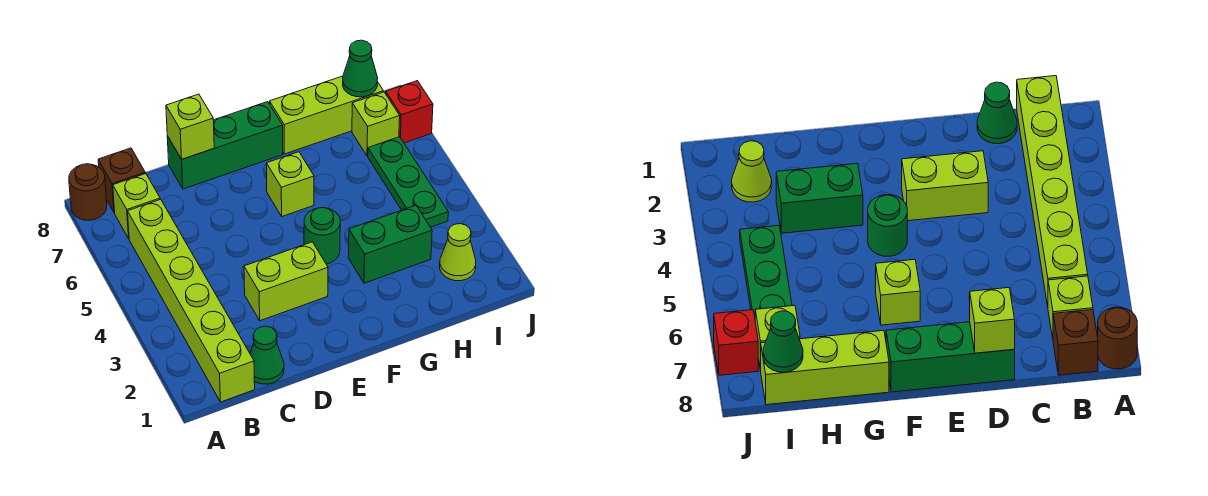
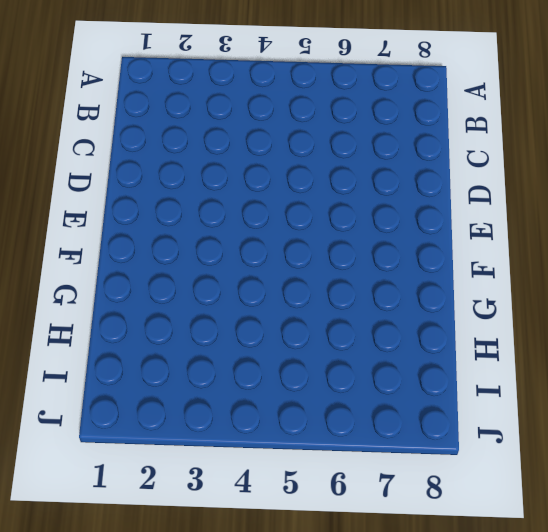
none -> brown round brick A8 level 1
none -> lime brick B1:B6 level 1
none -> lime brick B7 level 1

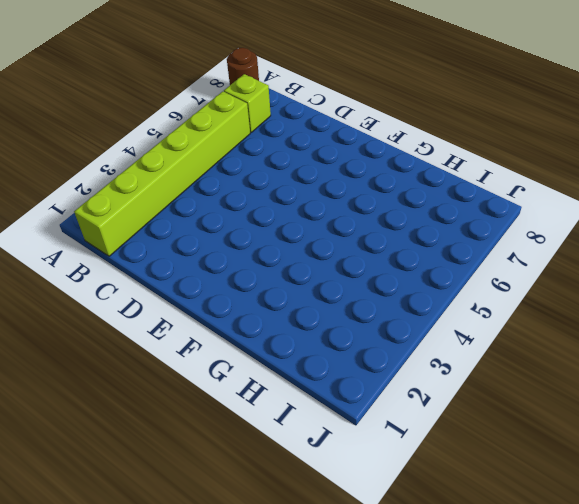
none -> brown brick B8 level 1
none -> green cone C1 level 1
none -> lime brick D3:E3 level 1

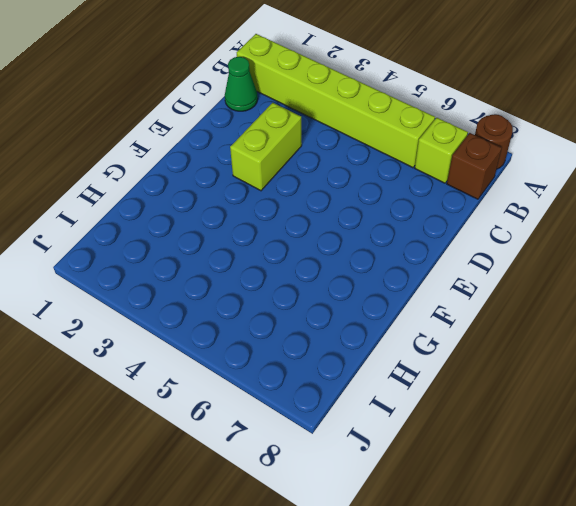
none -> green brick D8:F8 level 1
none -> green round brick F4 level 1
none -> lime brick F6 level 1

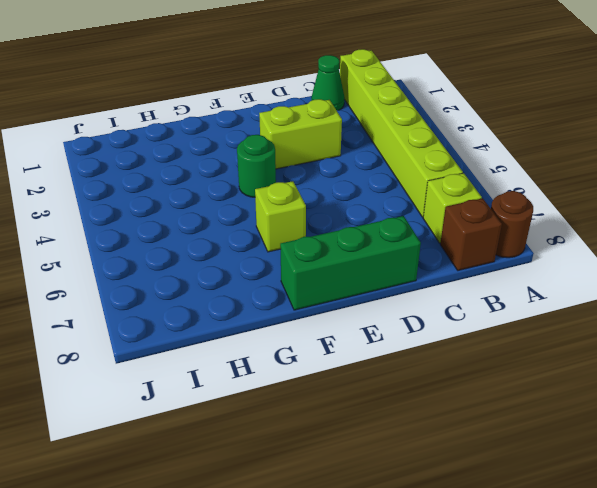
none -> green brick G3:H3 level 1
none -> lime brick G8:I8 level 1
none -> lime cone I2 level 1

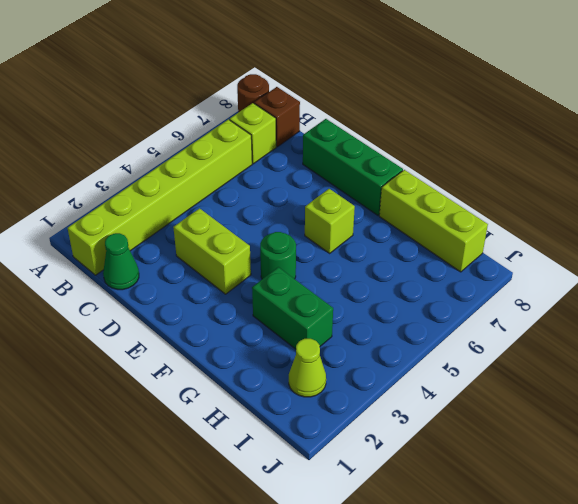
none -> green plate I4:I6 level 1
none -> lime brick I7 level 1
none -> red brick J7 level 1

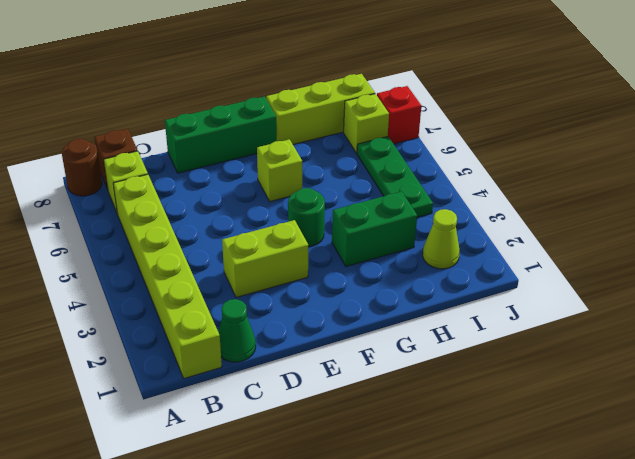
none -> lime brick D8 level 2
none -> green cone I8 level 2

